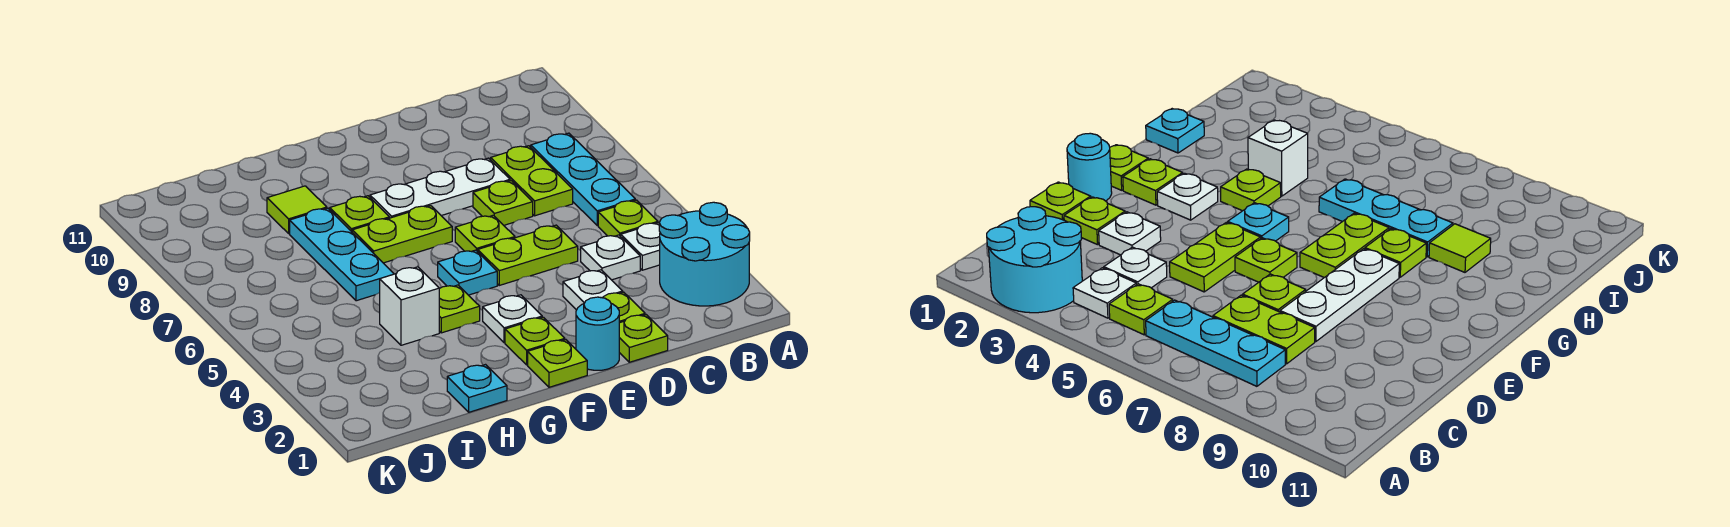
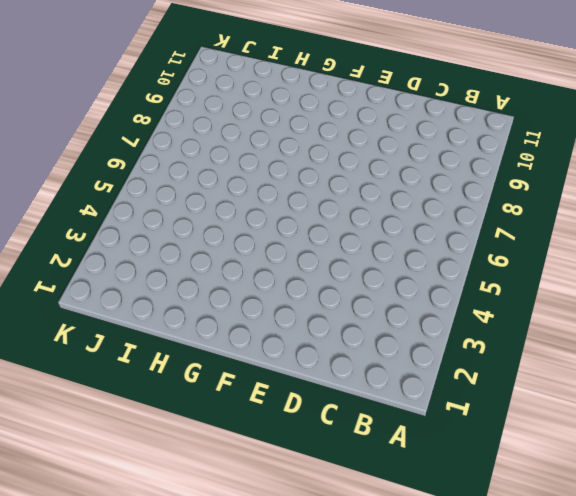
none -> cyan round brick A2:B3 level 1
none -> white plate B4 level 1
none -> lime plate B5 level 1

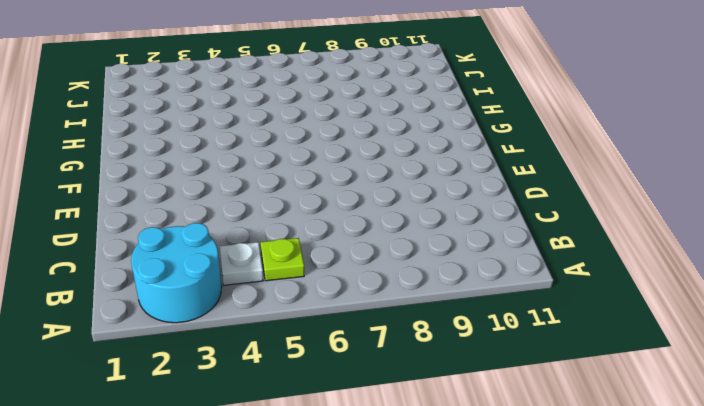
none -> cyan plate B6:B8 level 1
none -> white plate C4 level 1
none -> lime plate C7:C8 level 1

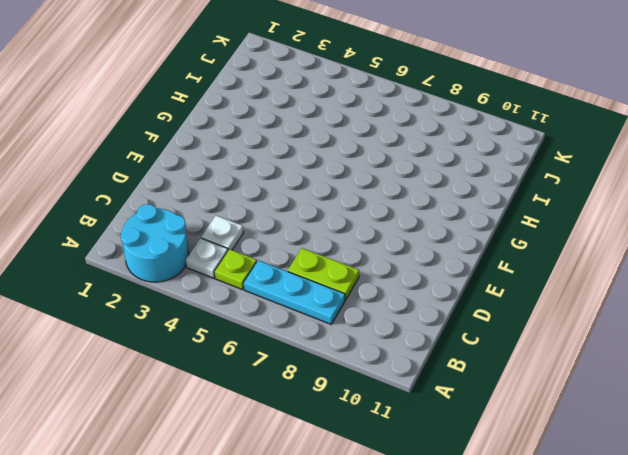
none -> lime plate D1 level 1
none -> lime plate D2 level 1
none -> white plate D3 level 1

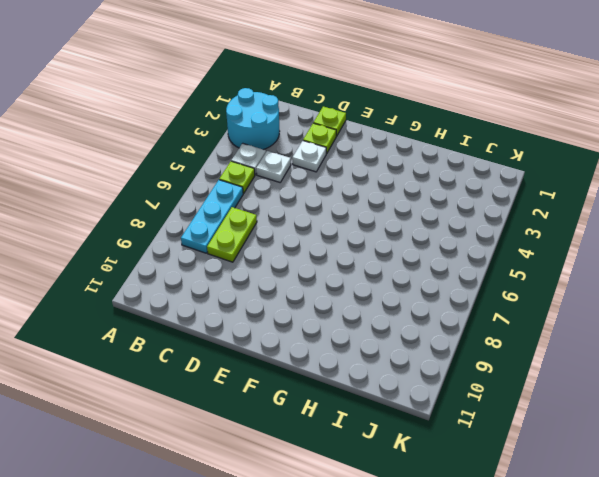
none -> lime plate D5:E5 level 1
none -> lime plate D7 level 1
none -> white plate D8:F8 level 1

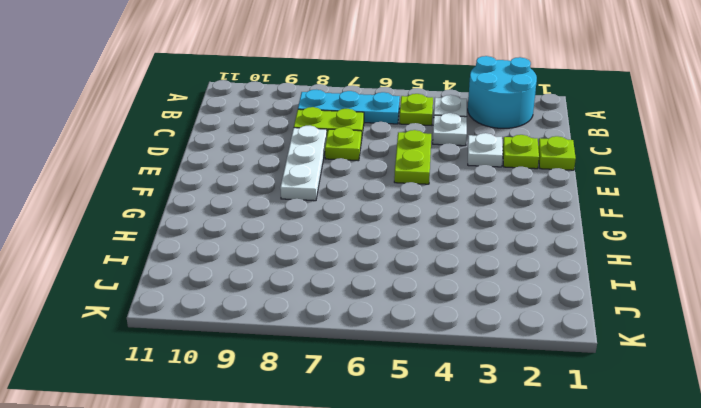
none -> cyan round brick E1 level 1
none -> lime plate E6 level 1
none -> lime plate F1 level 1

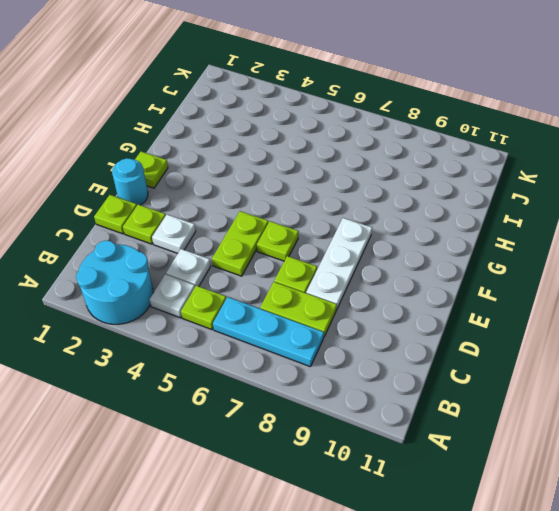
none -> lime plate F2 level 1
none -> white plate F3 level 1
none -> cyan plate F5 level 1

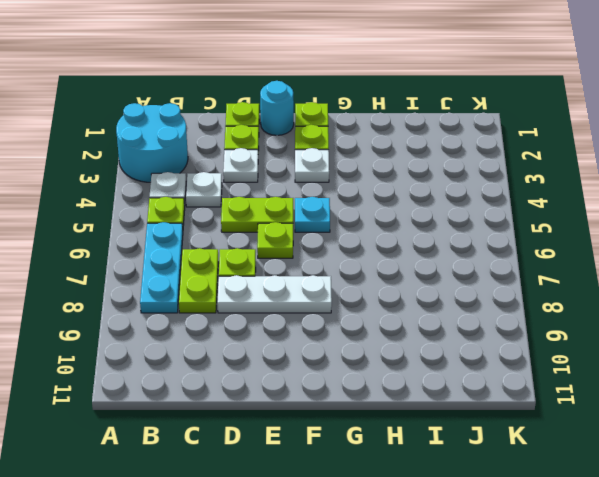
none -> lime plate F7:G7 level 1
none -> lime plate G4 level 1
none -> lime plate G8 level 1

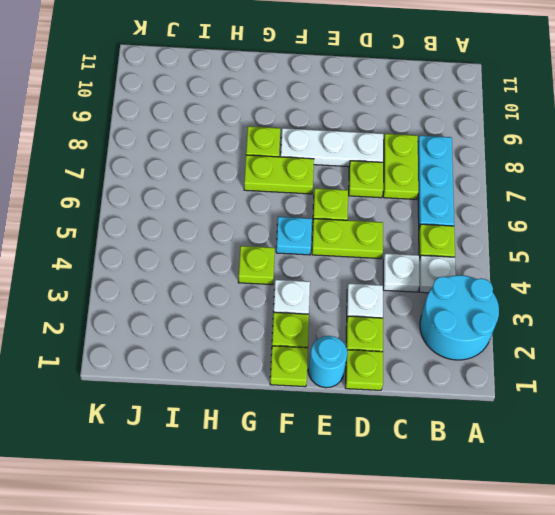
none -> cyan plate H1 level 1
none -> white brick H4 level 1
none -> cyan plate H6:H8 level 1

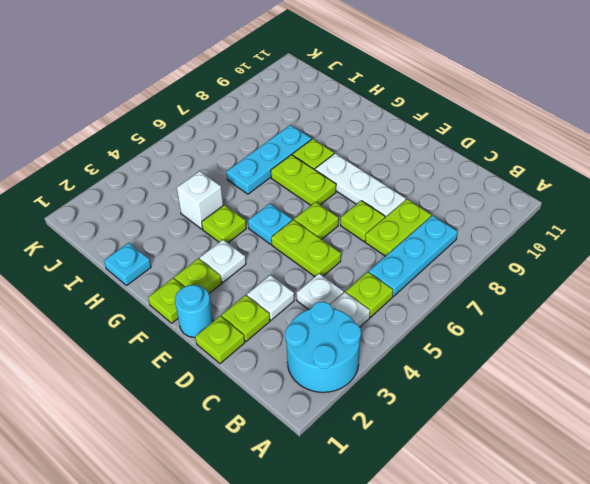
none -> lime tile H9 level 1

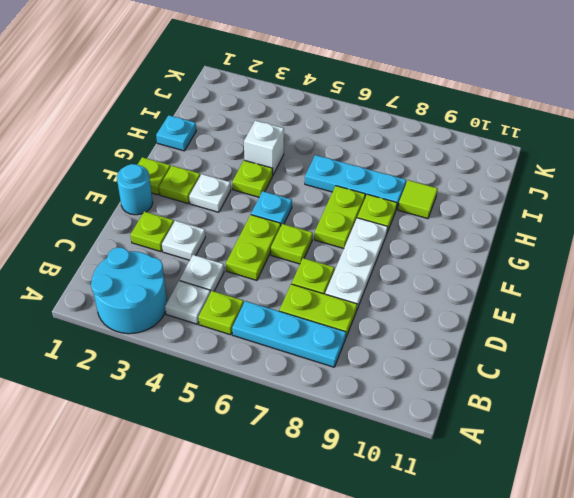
none -> lime plate D1 level 1

